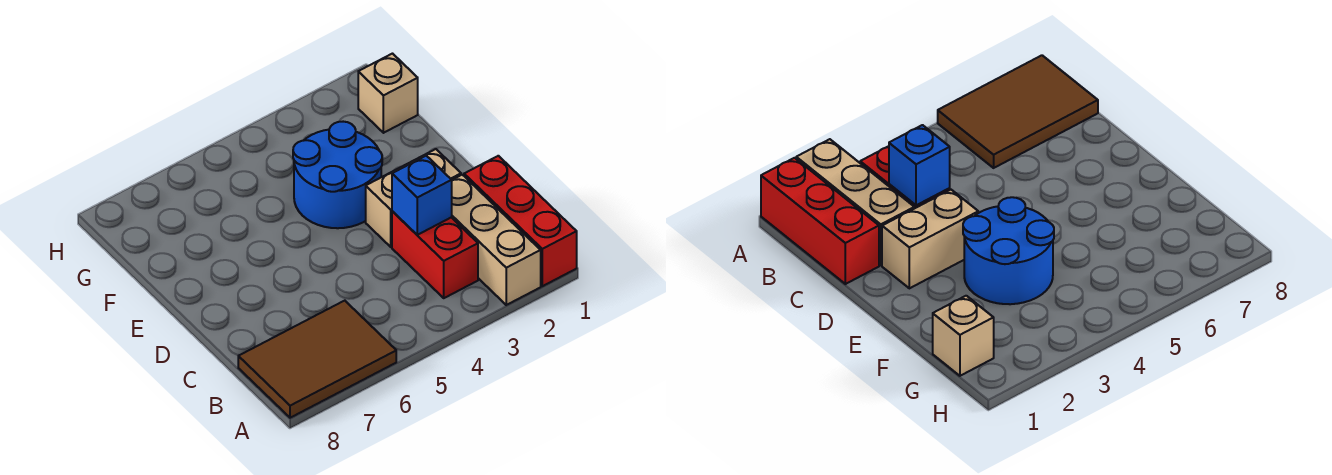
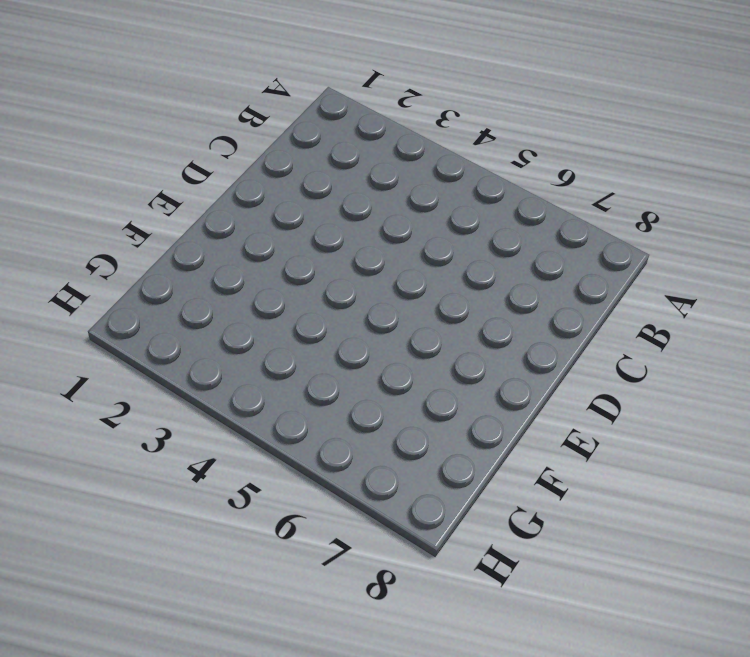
none -> red brick A1:C1 level 1
none -> tan brick A2:C2 level 1

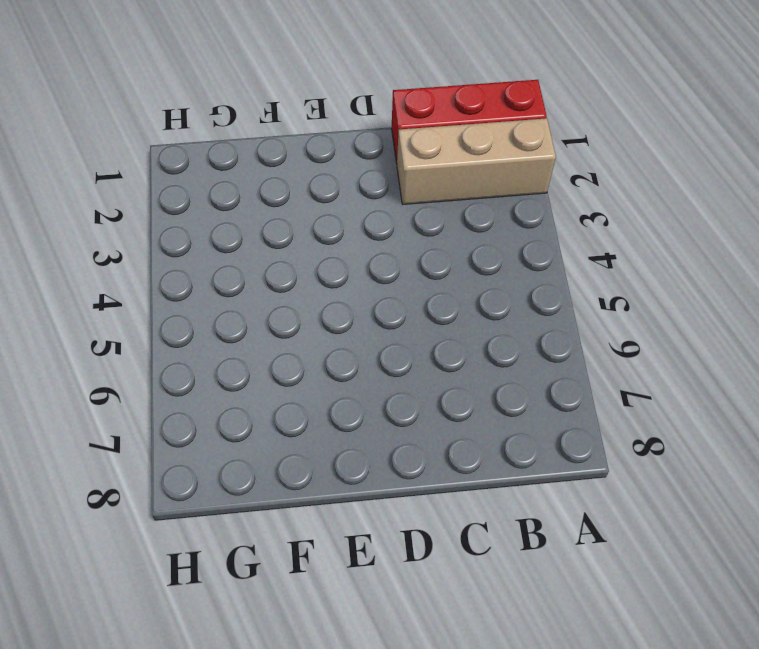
none -> brown tile A6:B8 level 1
none -> red brick B3:C3 level 1

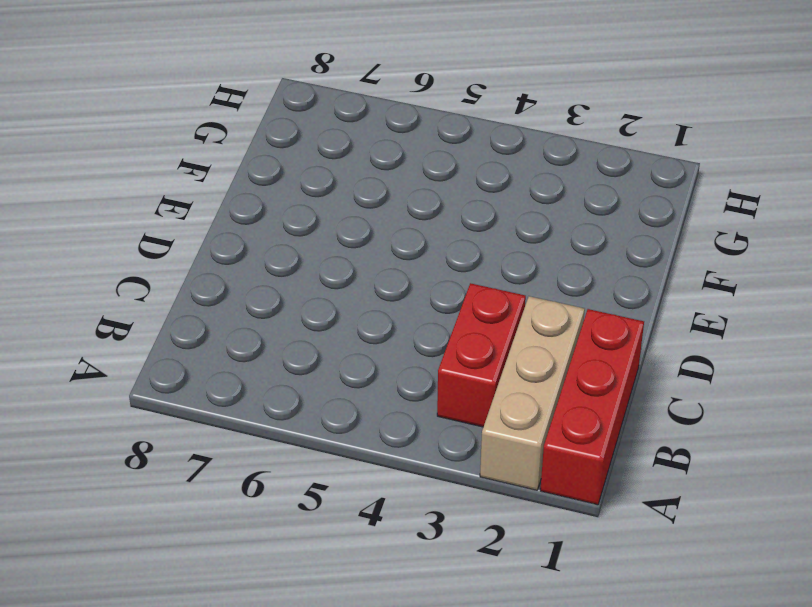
none -> brown tile A6:B8 level 1
none -> tan brick D2:D3 level 1

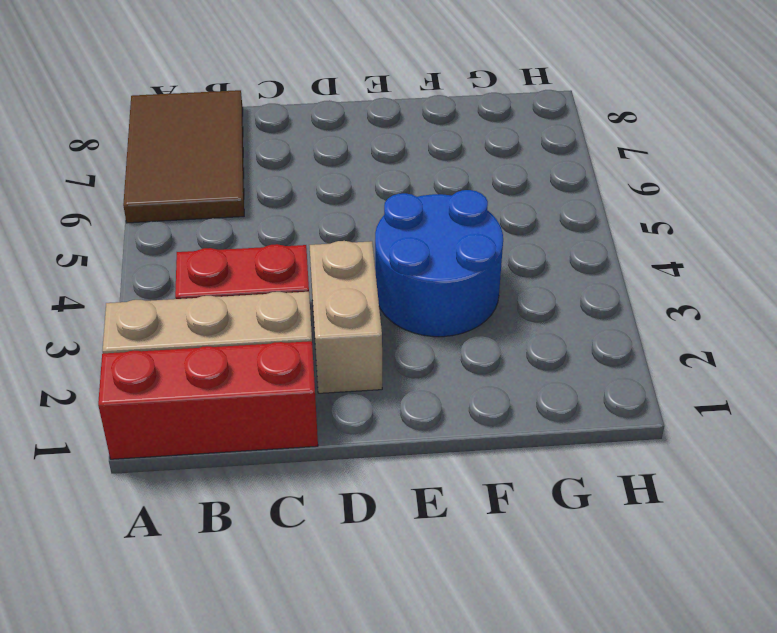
none -> tan brick G1 level 1
none -> blue brick C3 level 2

